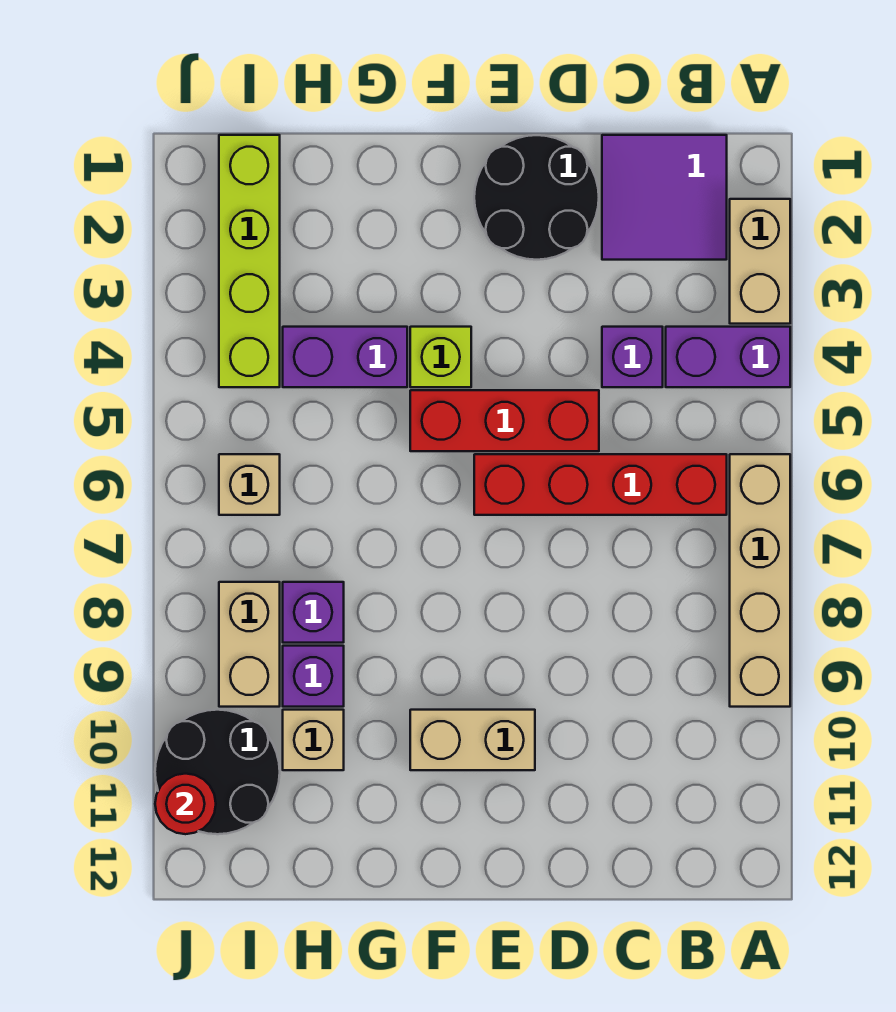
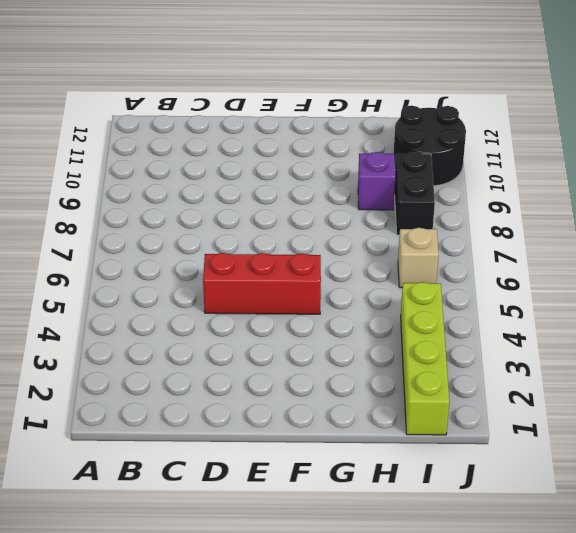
black brick I8:I9 level 1 -> tan brick I8:I9 level 1
none -> tan brick A2:A3 level 1
none -> purple brick A4:B4 level 1
none -> tan brick A6:A9 level 1

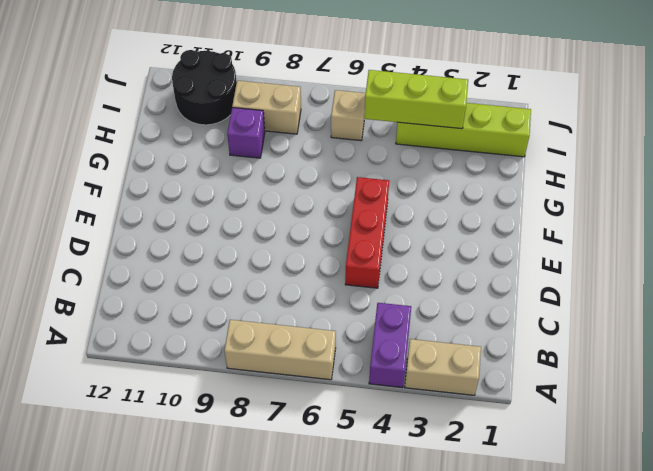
tan brick A6:A8 level 1 -> tan brick A6:A9 level 1
lime brick I3:I5 level 2 -> none
none -> purple tile B1:C2 level 1
none -> red brick B6:E6 level 1
none -> purple brick C4 level 1

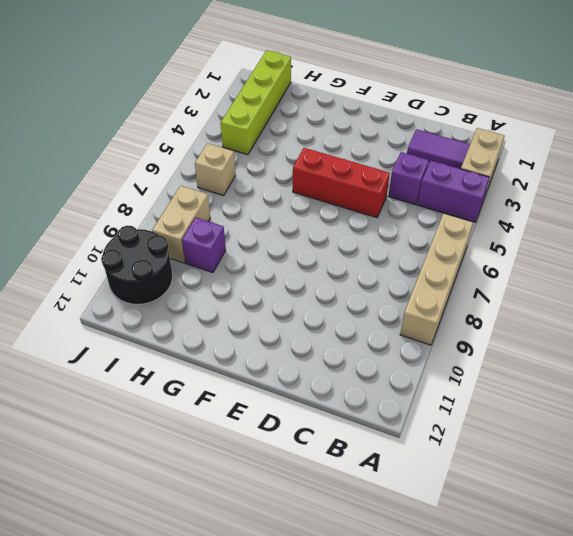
purple tile B2:C2 level 1 -> purple tile B1:C2 level 1
none -> red brick B6:E6 level 1
none -> black round brick D1:E2 level 1
none -> tan brick E10:F10 level 1

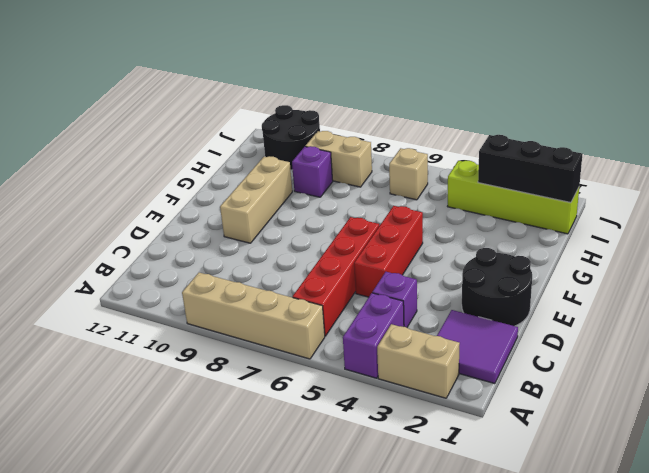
tan brick E10:G10 level 1 -> tan brick E10:F10 level 1
black brick I1:I3 level 2 -> none
none -> lime brick F4 level 1
none -> purple brick G4:H4 level 1
none -> purple brick H8 level 1

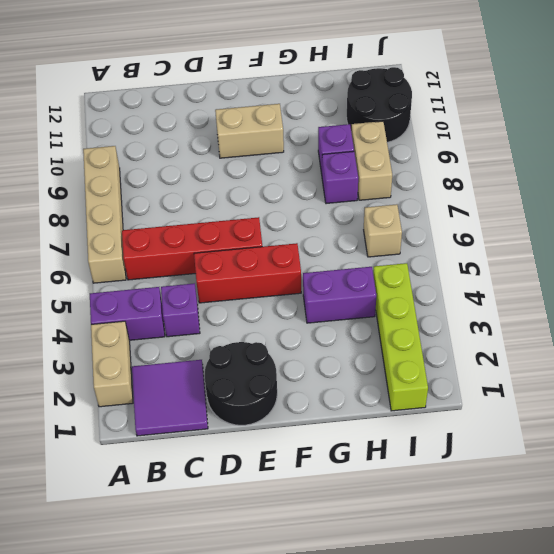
none -> lime brick F4 level 1
none -> tan brick H10 level 1
none -> red round brick J11 level 2

